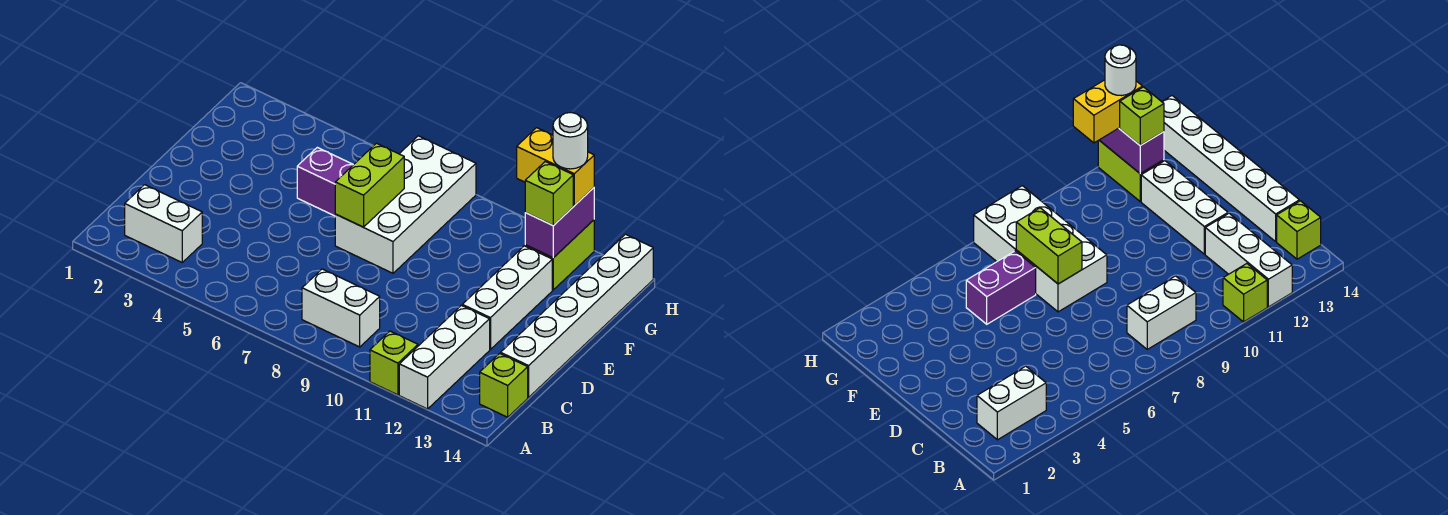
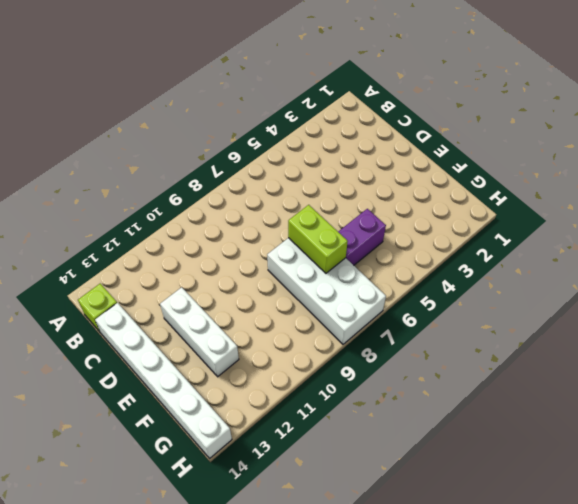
none -> lime brick A11 level 1
none -> white brick A12:C12 level 1
none -> white brick B2:B3 level 1

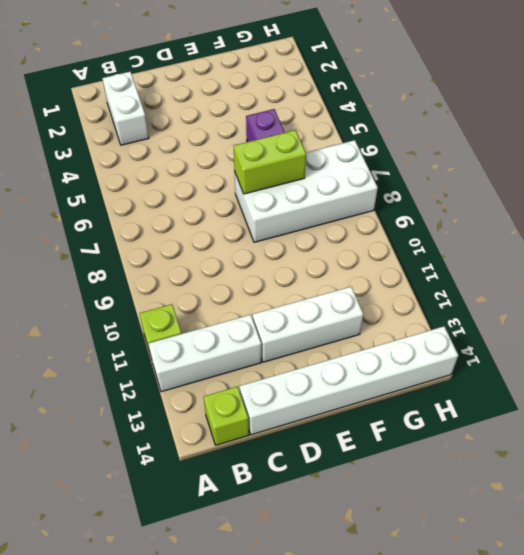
none -> white brick B8:B9 level 1
none -> lime brick G12:H12 level 1
none -> purple brick G12:H12 level 2

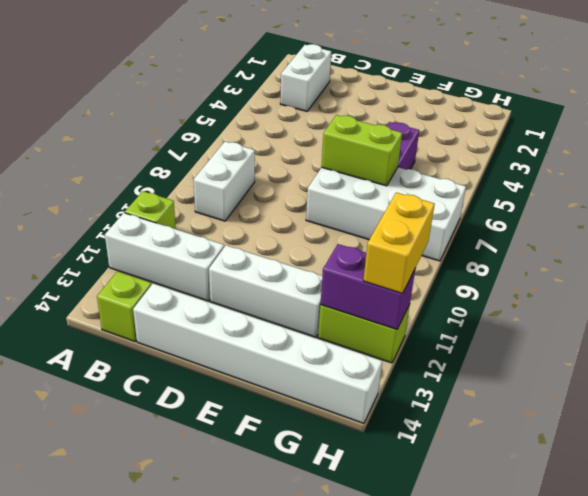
none -> lime brick G12 level 3
none -> white round brick H12 level 4

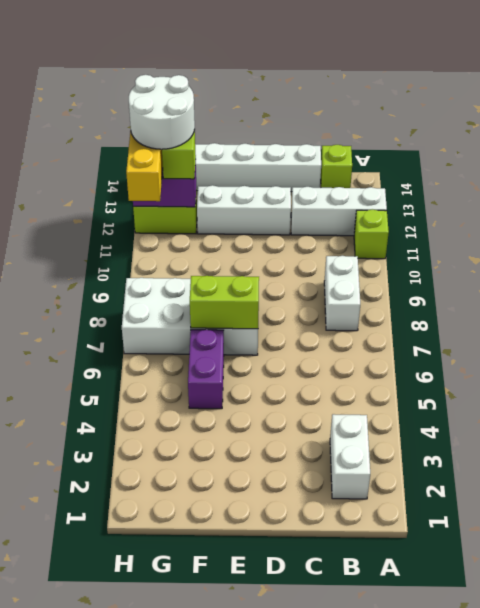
white round brick G12:H13 level 4 -> white round brick H12 level 4

